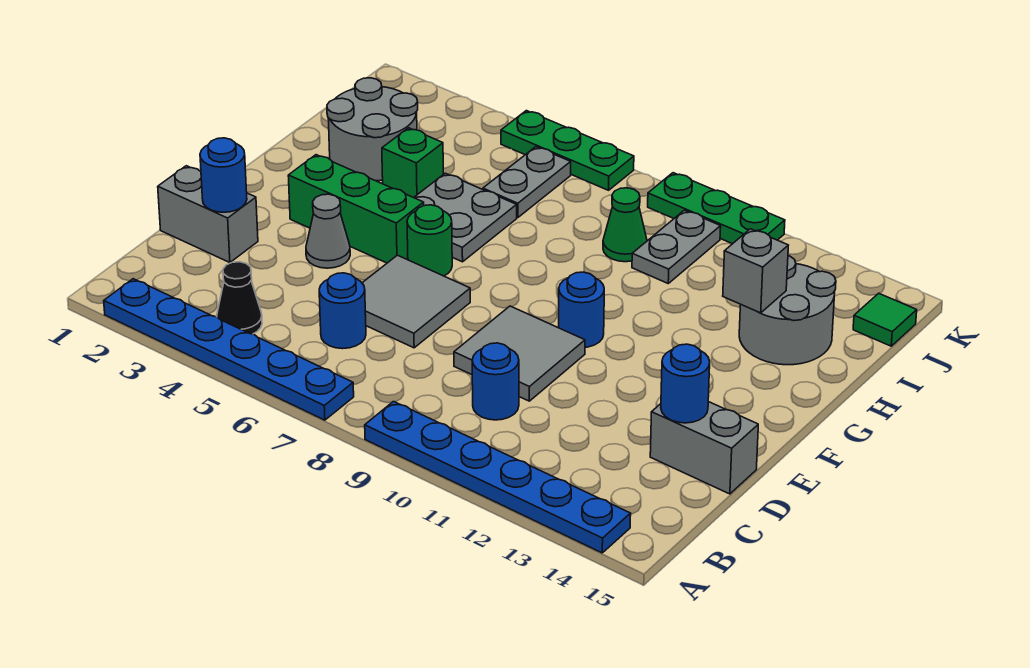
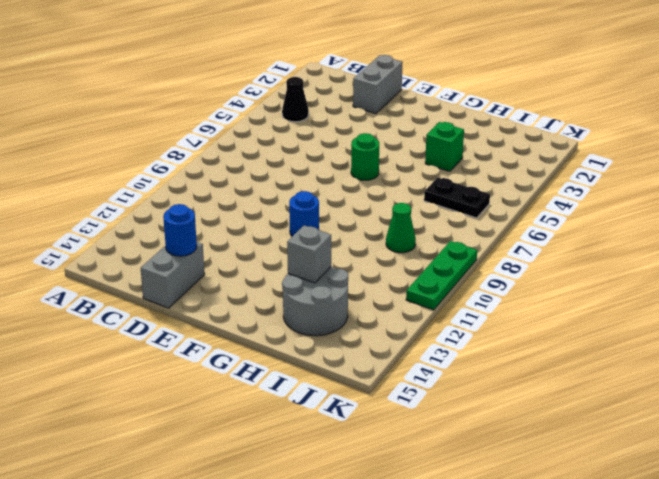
black plate I6:J6 level 1 -> grey plate I6:J6 level 1
none -> blue plate A2:A7 level 1
none -> blue plate A9:A14 level 1
none -> blue round brick C6 level 1

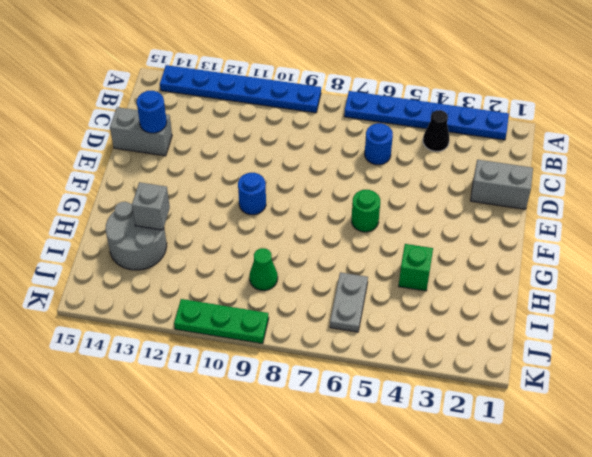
none -> blue round brick C10 level 1
none -> grey tile D6:E7 level 1
none -> grey tile D9:E10 level 1

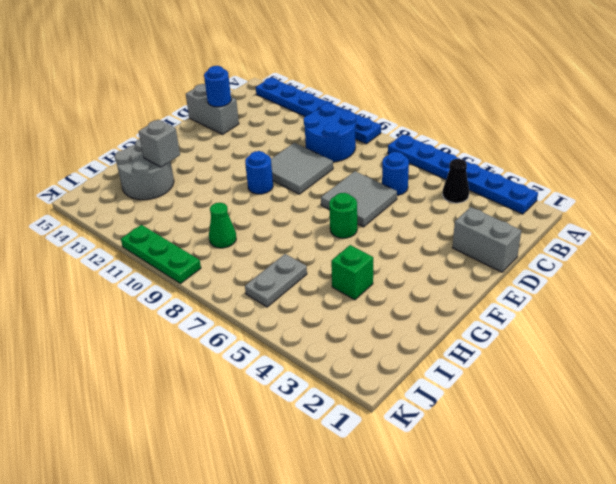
blue round brick B9:C10 level 1 -> blue round brick C10 level 1
none -> grey cone E4 level 1
none -> green brick F3:F5 level 1
none -> grey plate G5:H6 level 1

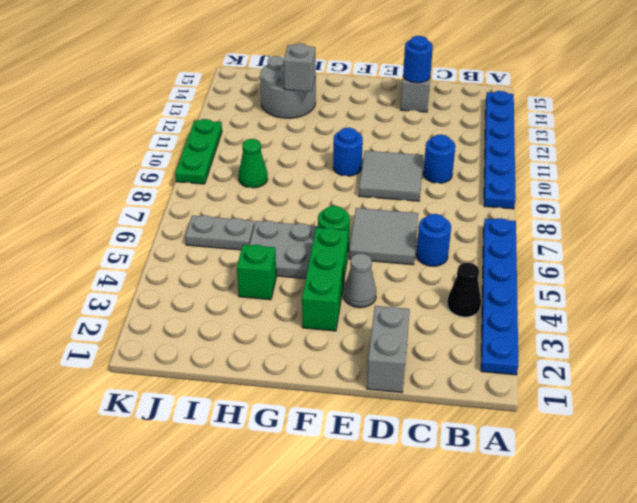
none -> grey round brick H2:I3 level 1
none -> grey plate I10:J10 level 1
none -> green tile J15 level 1

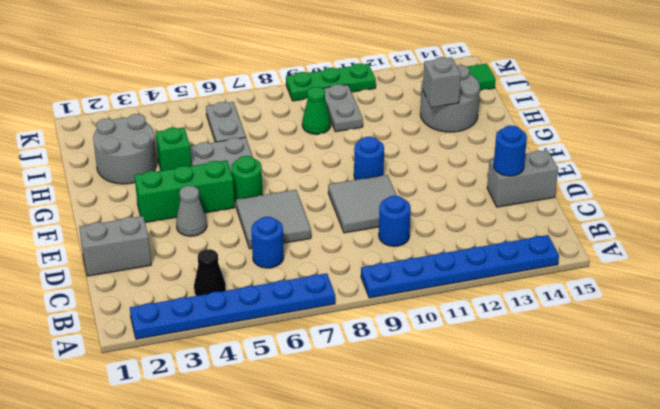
none -> green plate K5:K7 level 1
none -> blue round brick D2 level 2

